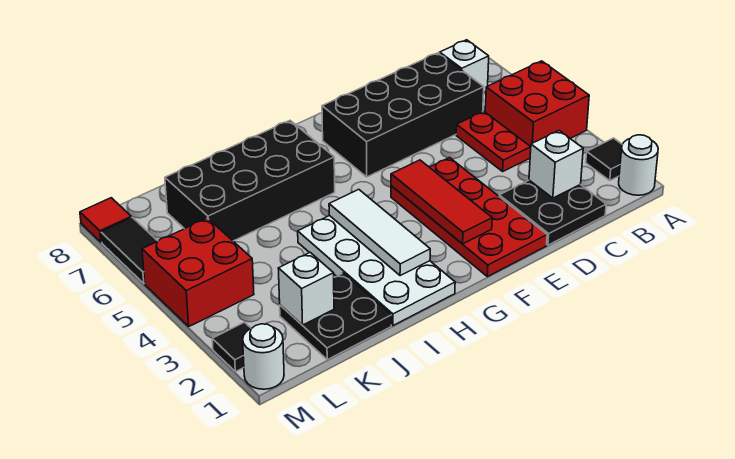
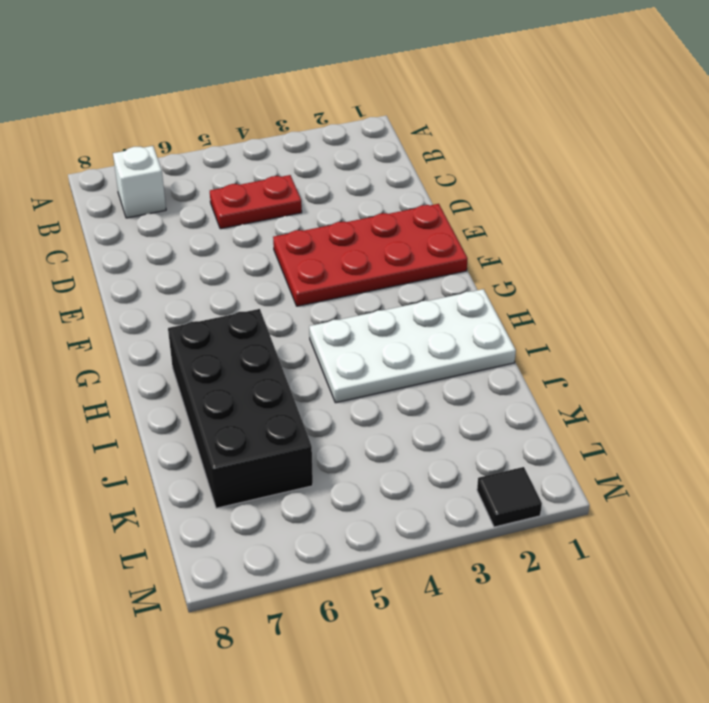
none -> white round brick A1 level 1
none -> black tile A2 level 1
none -> red brick A4:B5 level 1

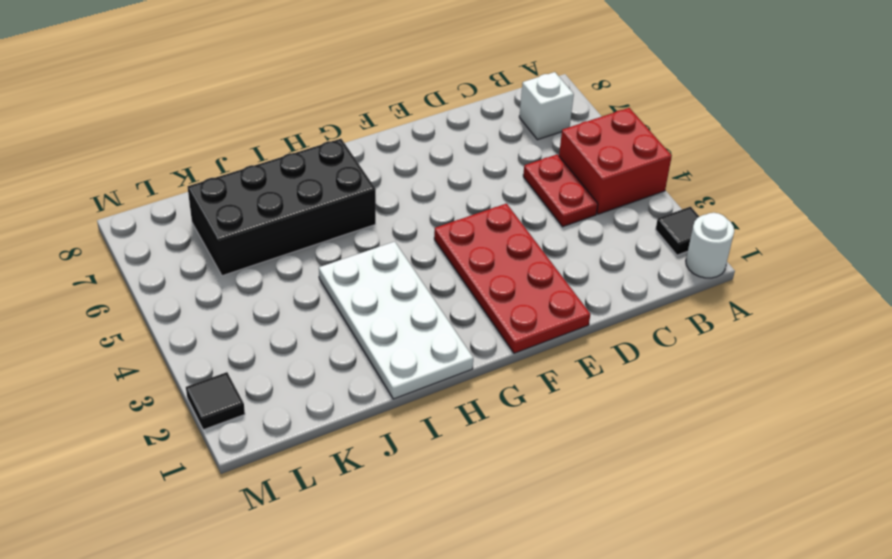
none -> black plate C1:D2 level 1
none -> black brick C6:F7 level 1
none -> black plate J1:K2 level 1

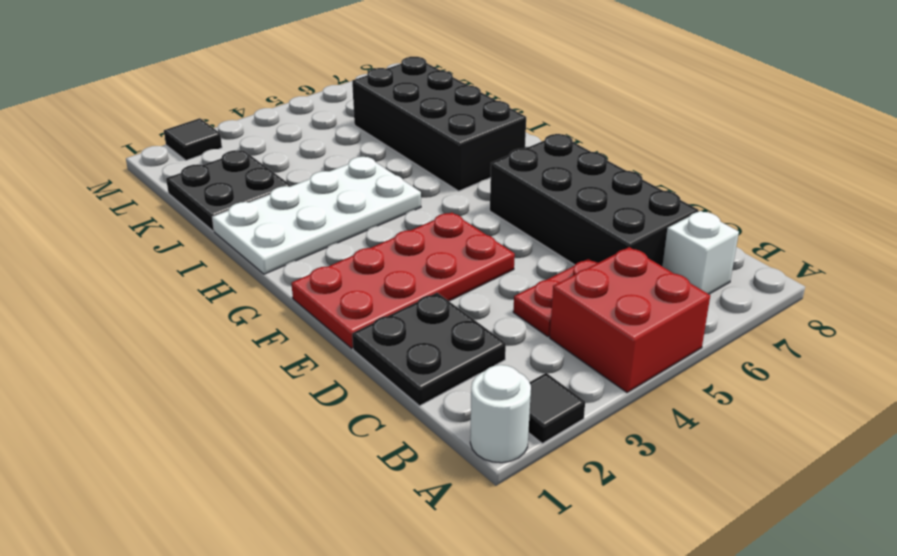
none -> red brick L4:M5 level 1
none -> white round brick M1 level 1
none -> black tile M6:M7 level 1

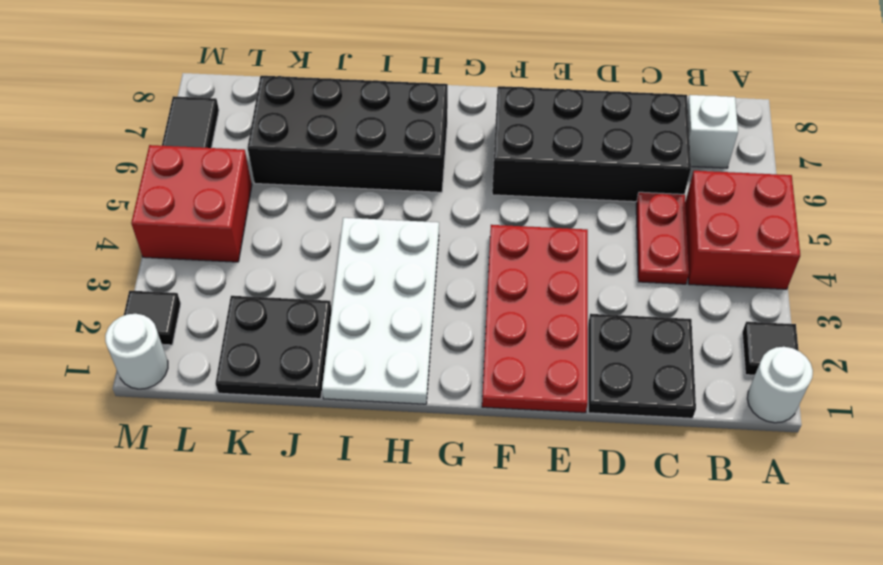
none -> red tile M8 level 1
none -> white brick C2 level 2
none -> red tile F2:F4 level 2

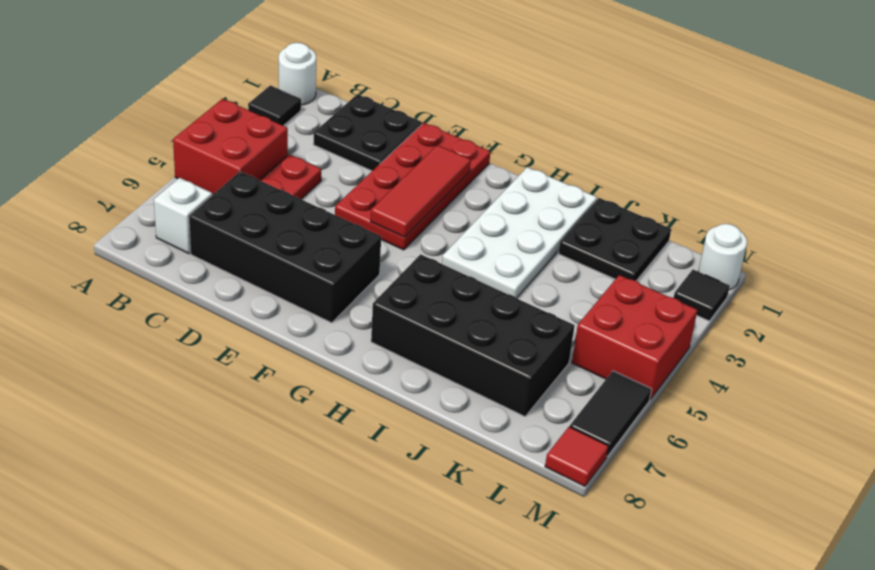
none -> white brick C2 level 2
none -> white tile H2:H4 level 2
none -> white brick K2 level 2

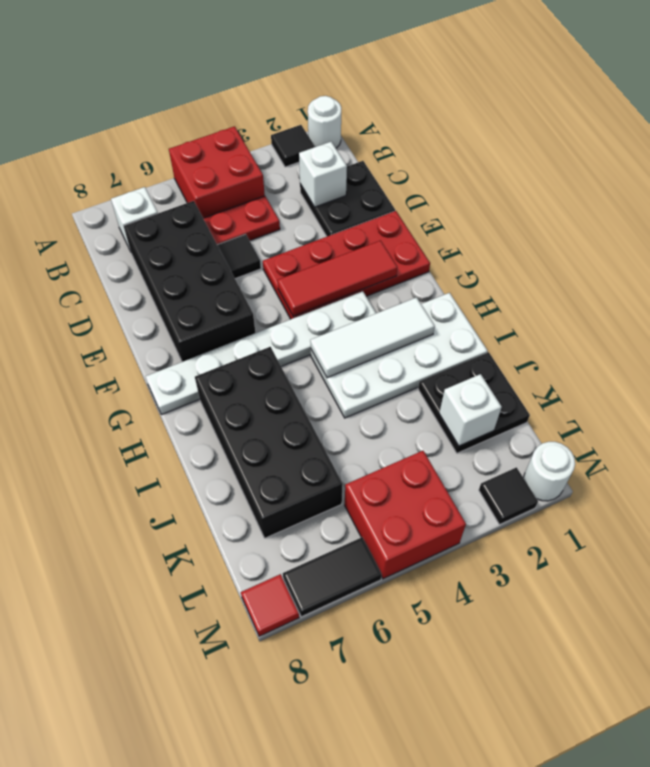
black tile D5 level 1 -> none
white plate G3:G8 level 1 -> none

